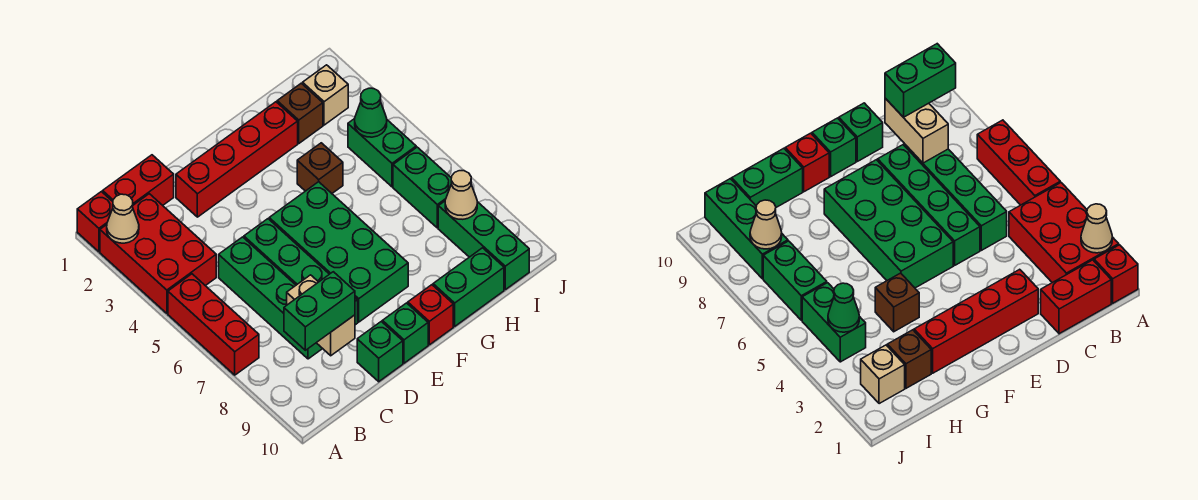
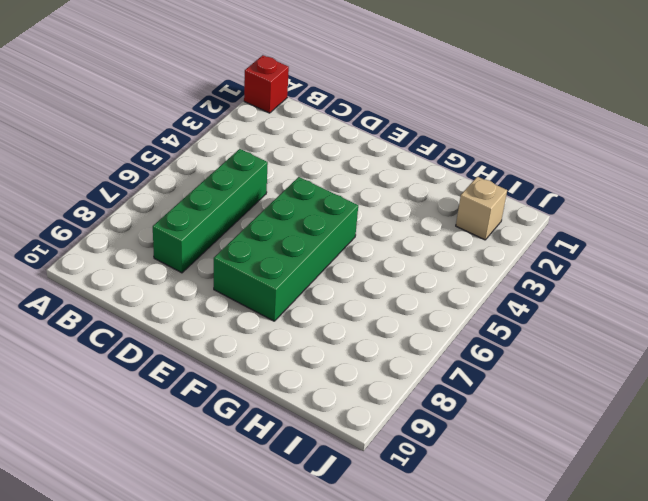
none -> red brick A2:B4 level 1
none -> red brick A5:A7 level 1
none -> red brick B1:C1 level 1

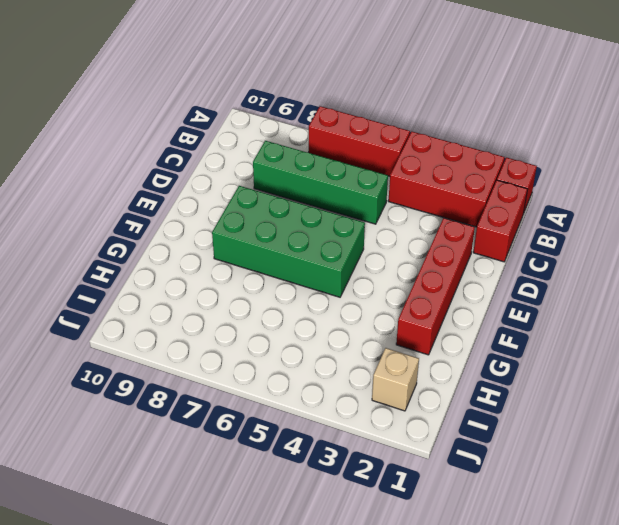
none -> green brick D5:D8 level 1
none -> green brick D10 level 1
none -> green brick E10 level 1

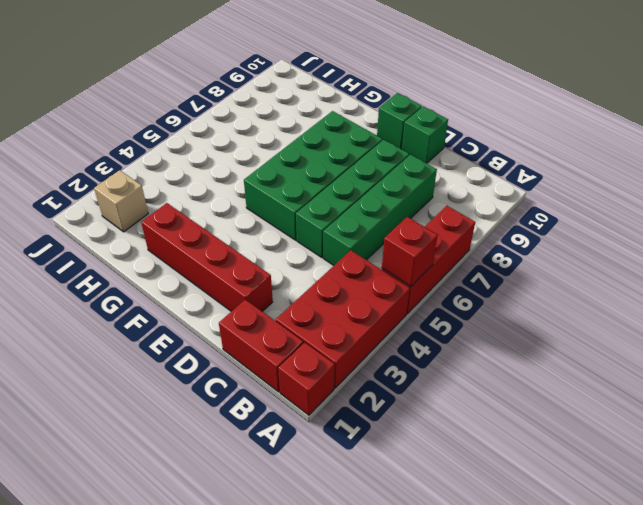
red brick A5 level 2 -> red brick F10 level 1
none -> brown brick G4 level 1
none -> green brick G10:H10 level 1
none -> brown brick H2 level 1

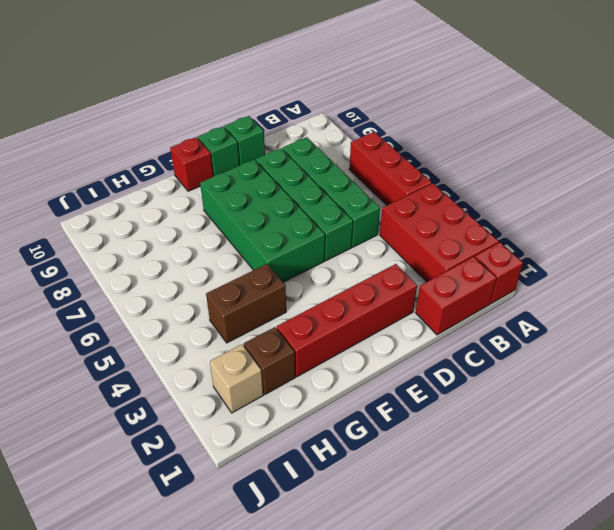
brown brick G4:H4 level 1 -> brown brick G4 level 1
none -> green brick G10:H10 level 1
none -> green brick I4:I5 level 1
none -> green brick I6:I7 level 1

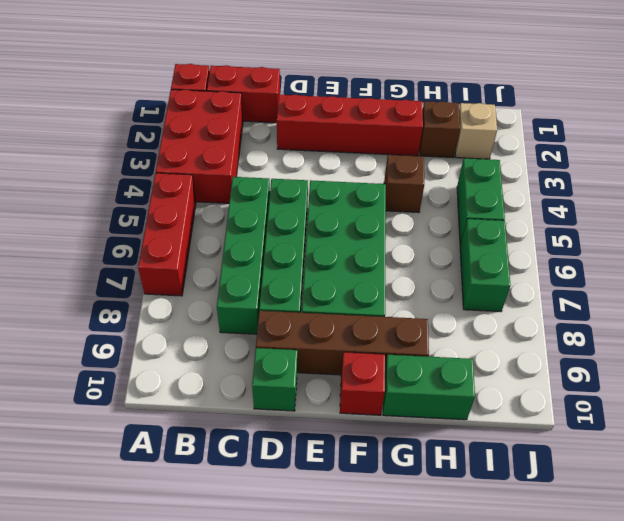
brown brick D9:G9 level 1 -> none
none -> green brick E10 level 1
none -> green brick I8:I10 level 1
none -> tan cone A2 level 2

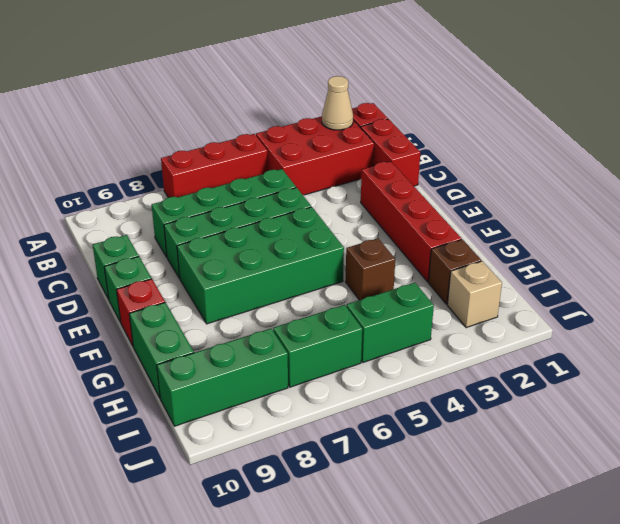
none -> tan brick C8:C9 level 2
none -> green cone I4 level 2
none -> tan cone I8 level 2

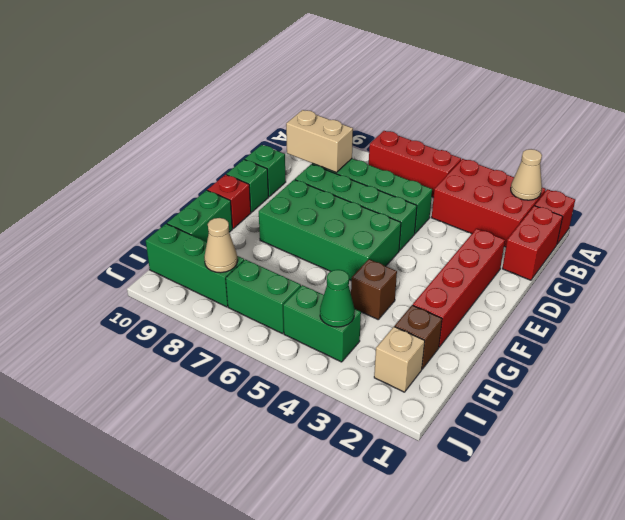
none -> green brick B9:C9 level 3

